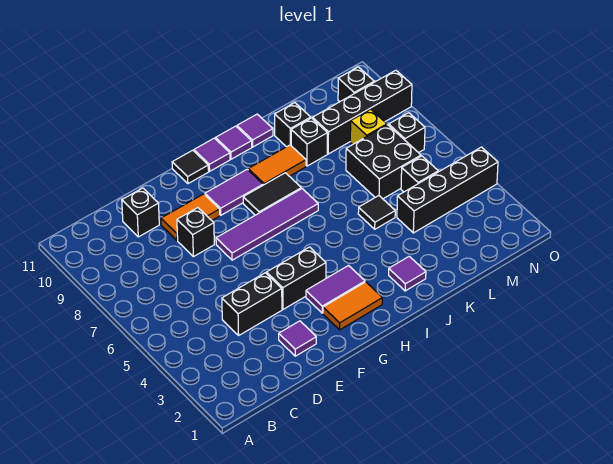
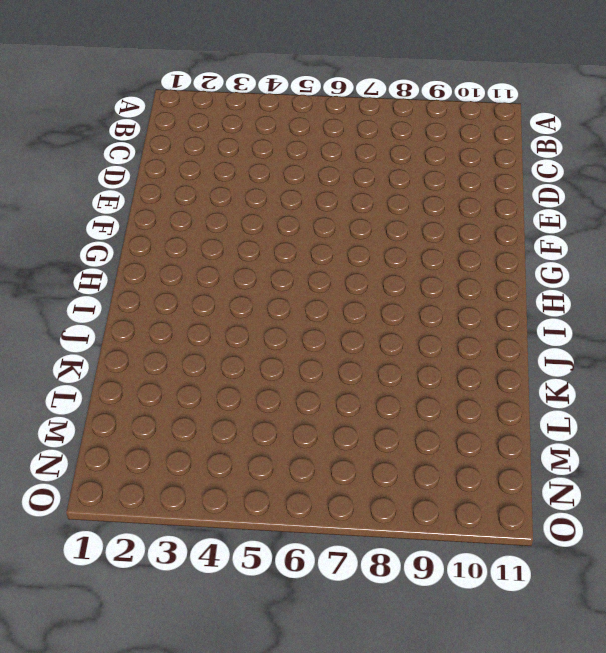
none -> black brick D4:E4 level 1
none -> black brick D10 level 1
none -> purple tile E2 level 1

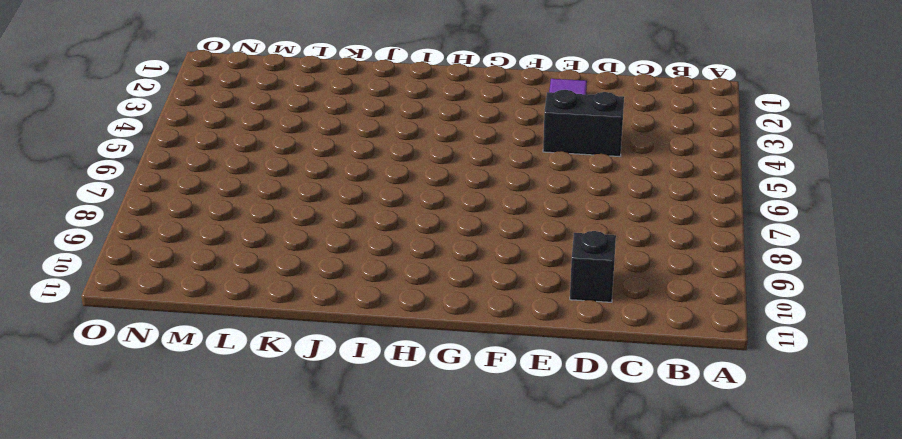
none -> black brick E8 level 1
none -> orange tile E9:F9 level 1
none -> black brick F4:G4 level 1

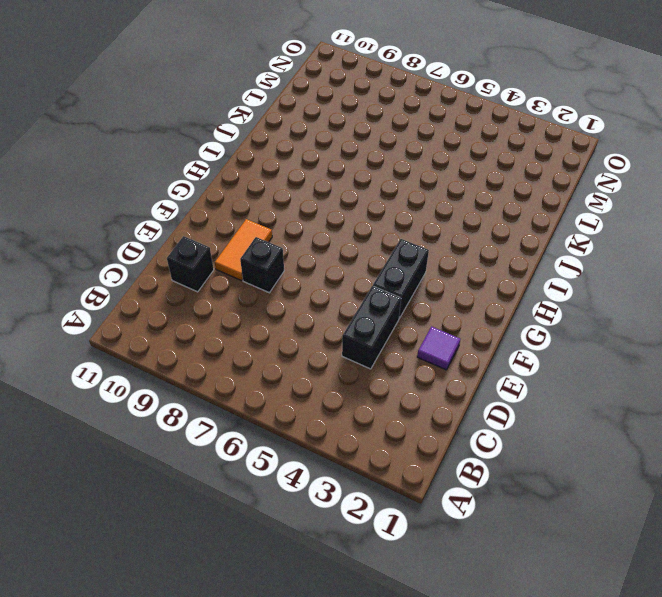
none -> purple tile F7:I7 level 1
none -> orange tile G2:H2 level 1
none -> purple tile G3:H3 level 1

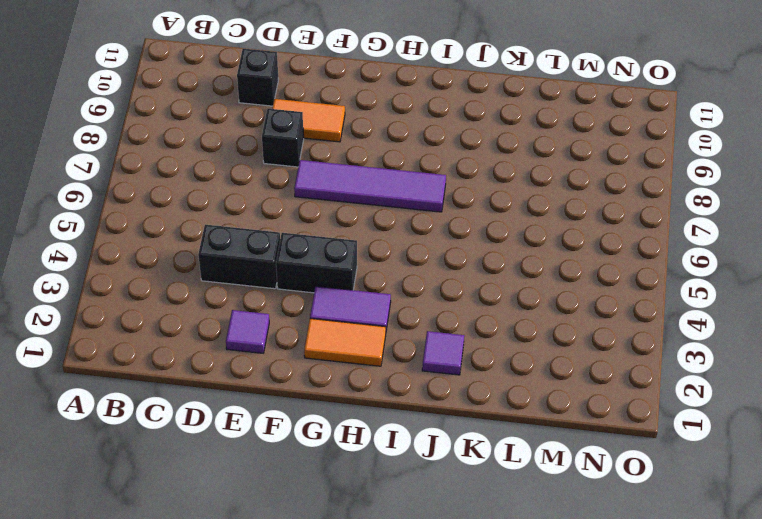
none -> purple tile G9:H9 level 1
none -> black tile G11 level 1
none -> black tile H8:I8 level 1

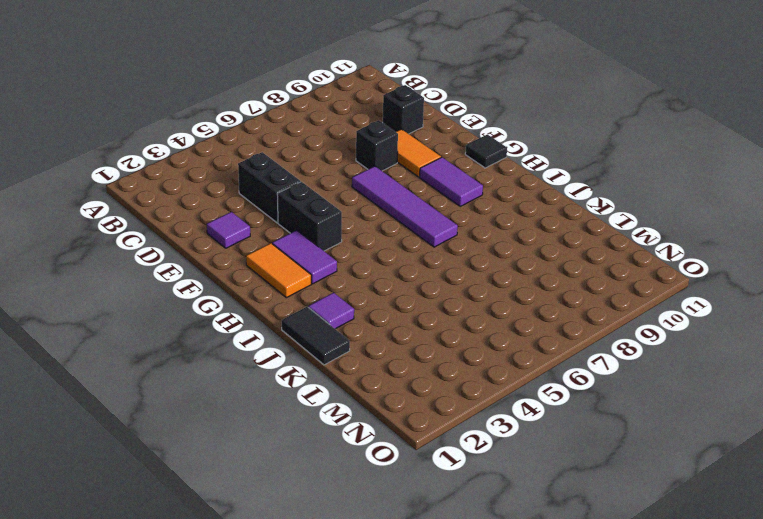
black tile J1:K1 level 1 -> black tile H8:I8 level 1
none -> purple tile H11 level 1
none -> orange tile I9:J9 level 1
none -> purple tile I11 level 1

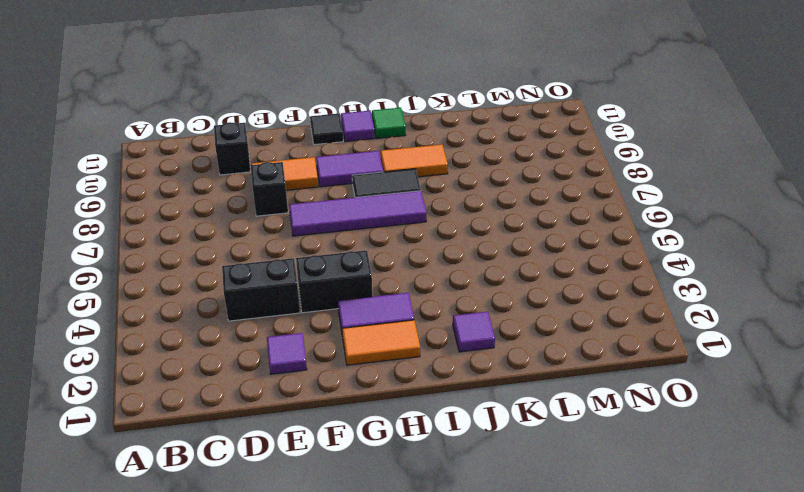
green tile I11 level 1 -> purple tile I11 level 1
none -> purple tile J11 level 1
none -> black tile K5 level 1
none -> black brick K9 level 1

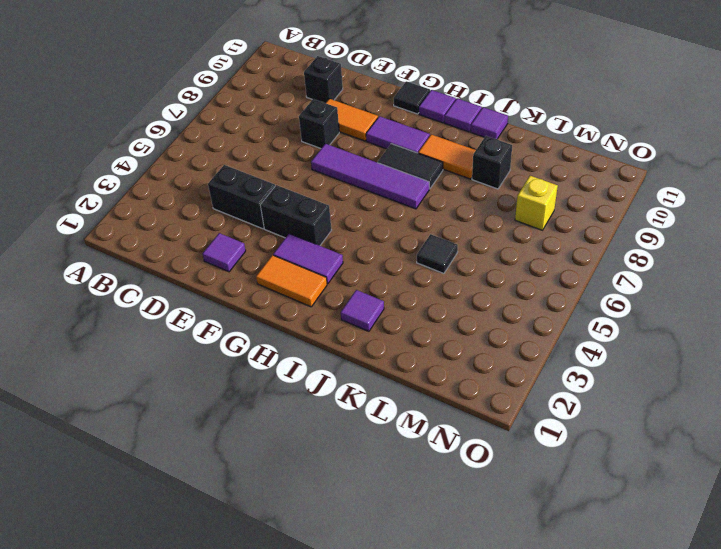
none -> black brick K10 level 1
none -> black brick L4:O4 level 1
none -> black brick L6:M7 level 1

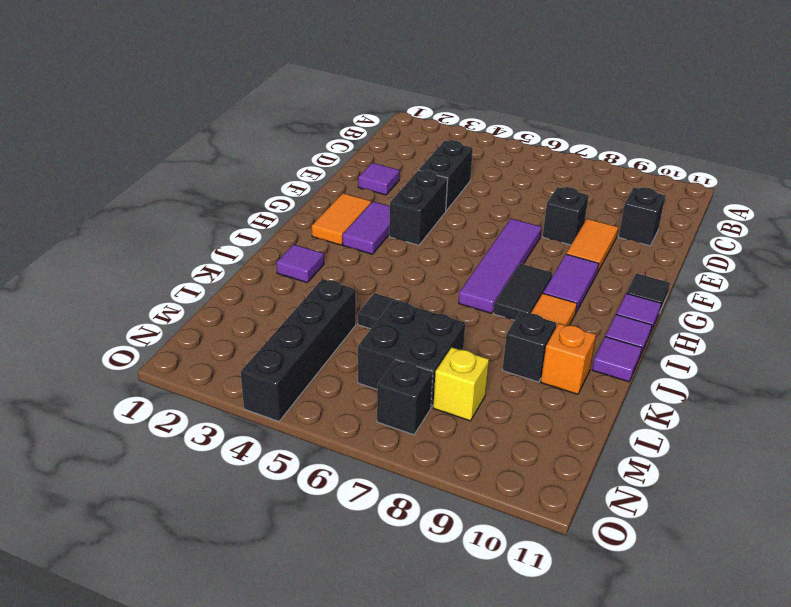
orange brick K10 level 1 -> black brick K10 level 1
none -> black brick L9:O9 level 1
none -> black brick M5 level 1
none -> black brick N10 level 1

